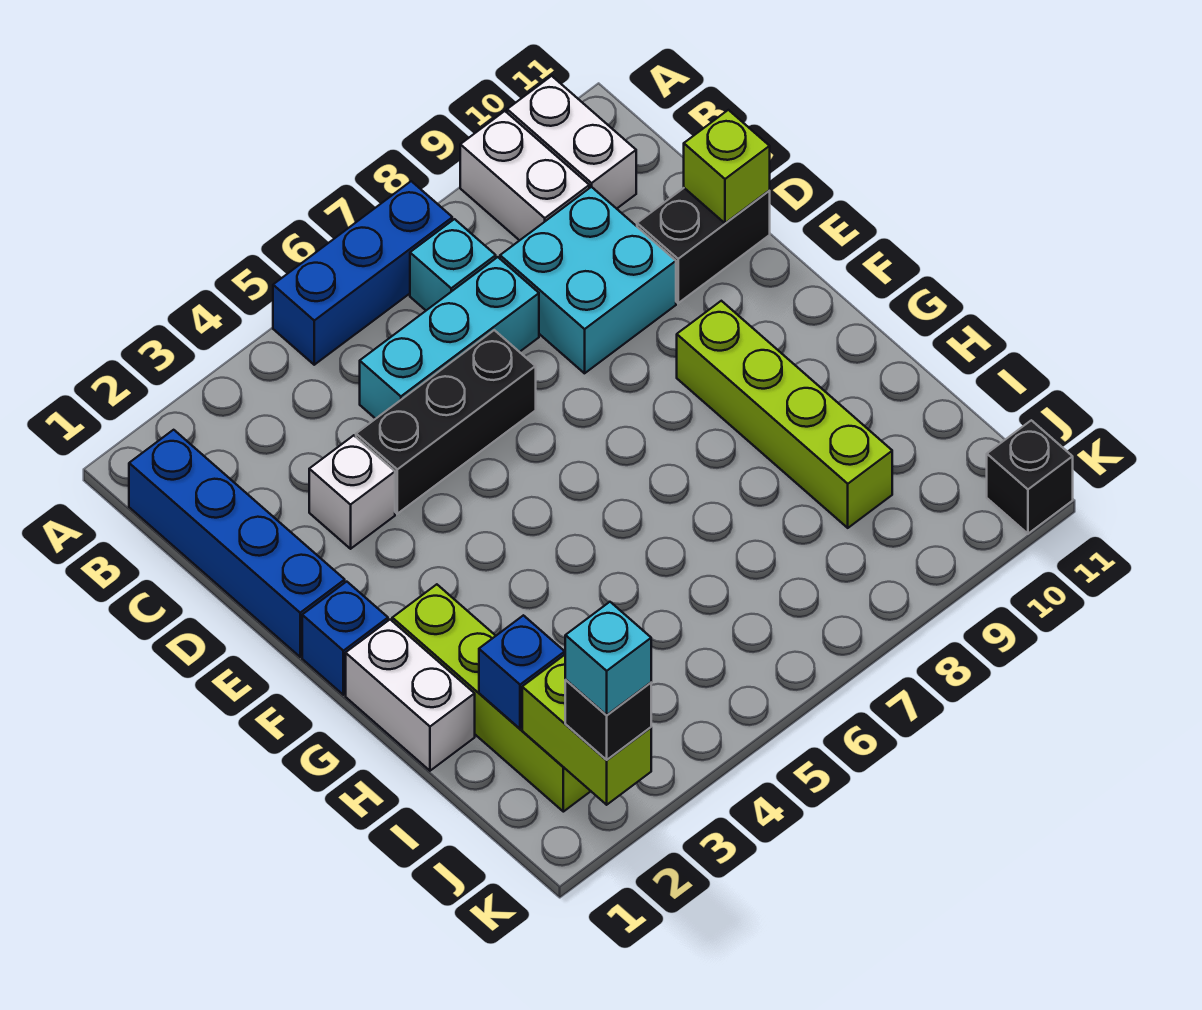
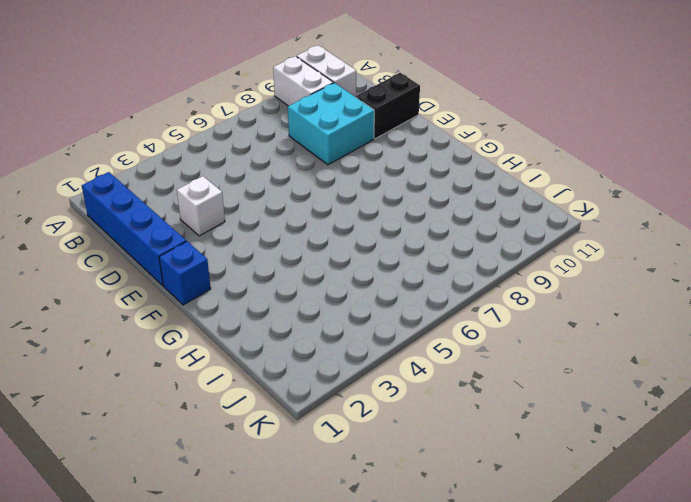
none -> blue brick A5:A7 level 1
none -> cyan brick B7 level 1
none -> cyan brick C5:C7 level 1

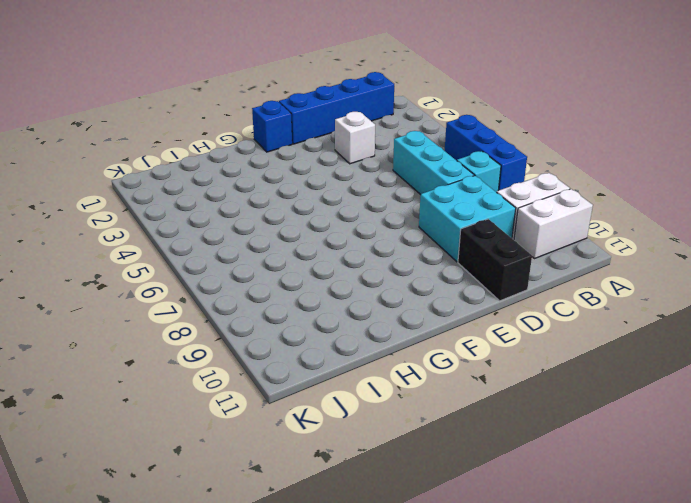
none -> black brick D4:D6 level 1
none -> lime brick F9:I9 level 1
none -> white brick G1:H1 level 1

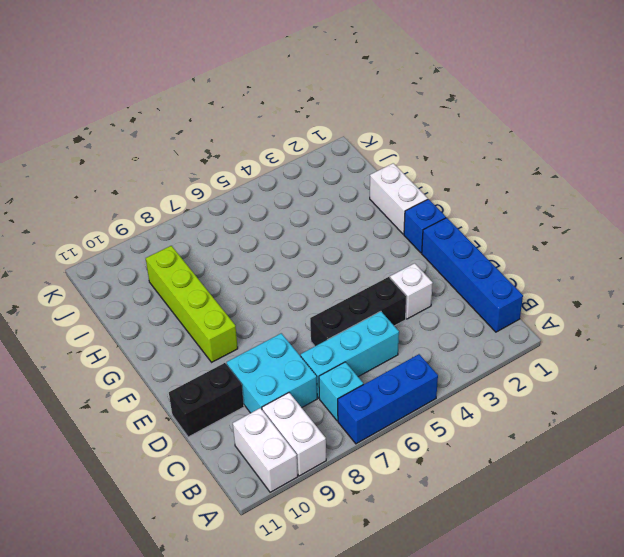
none -> lime brick G2:J2 level 1
none -> black brick K11 level 1
none -> lime brick D11 level 2

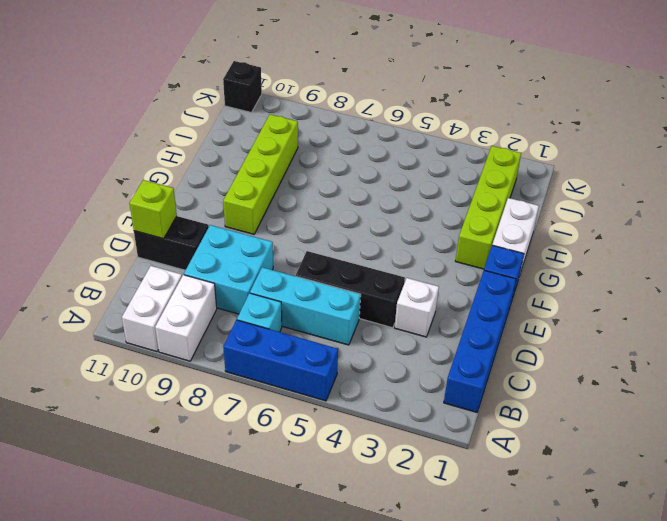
none -> blue brick I2 level 2
none -> lime brick J2:K2 level 2
none -> black brick K2 level 3

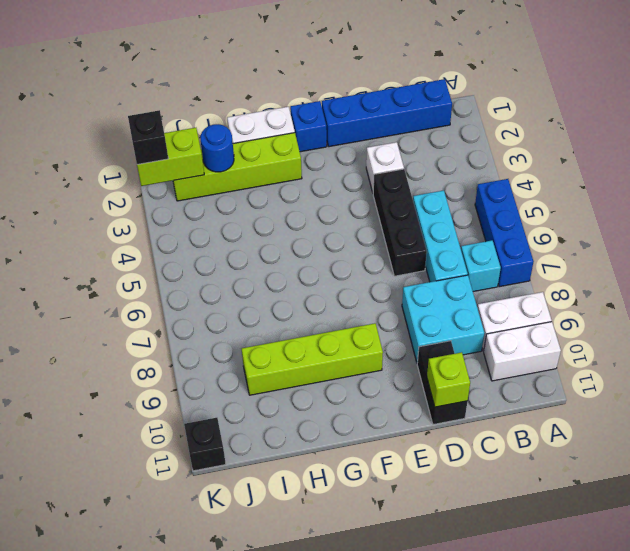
blue round brick I2 level 2 -> blue brick I2 level 2
none -> cyan brick K2 level 4

